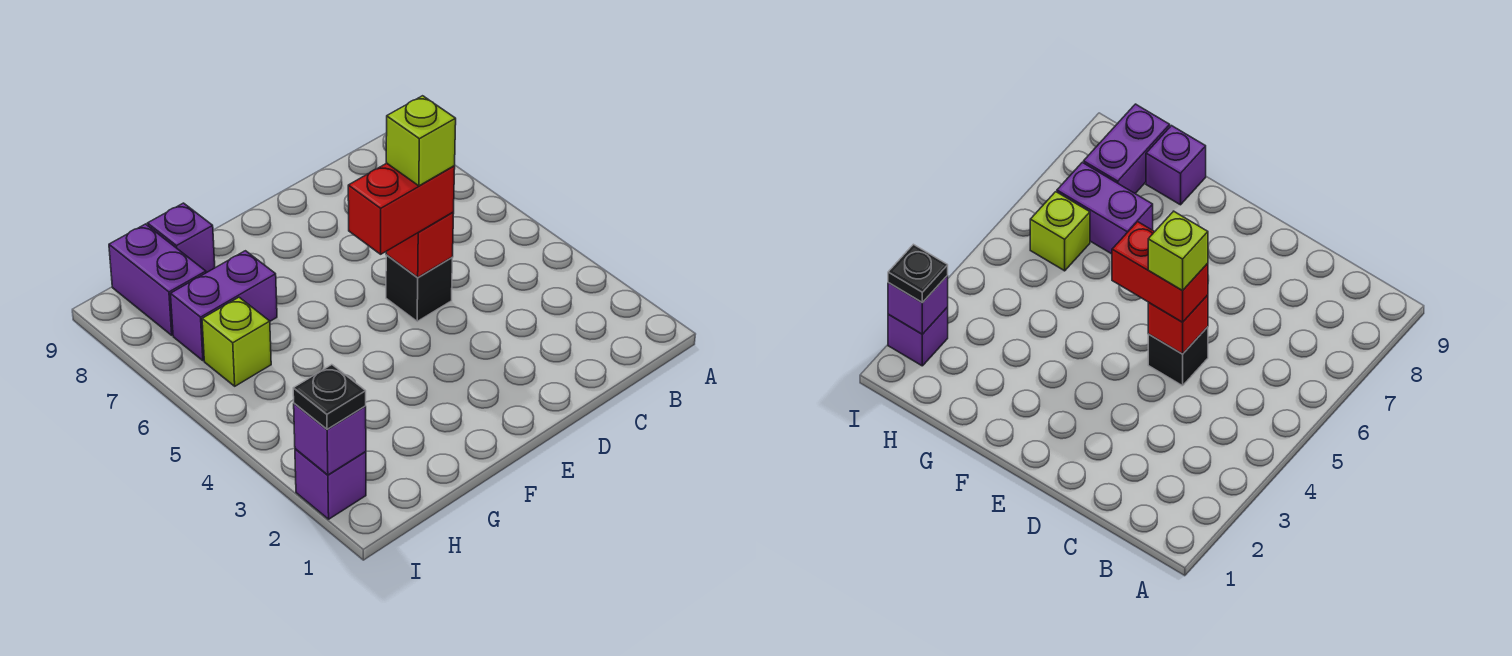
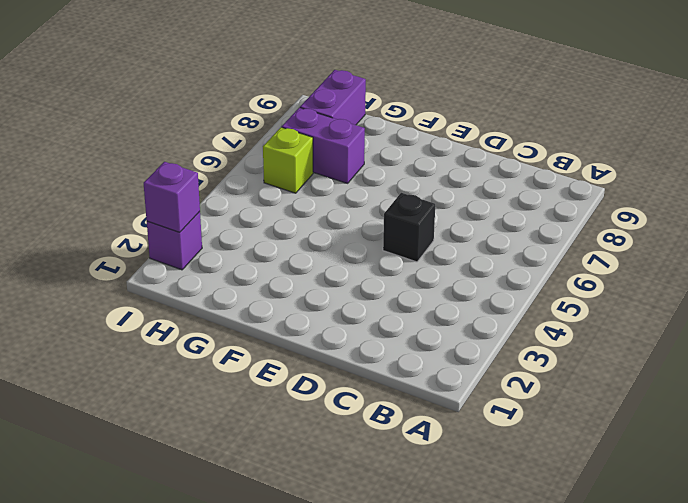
none -> purple brick G9 level 1
none -> red brick D5 level 2

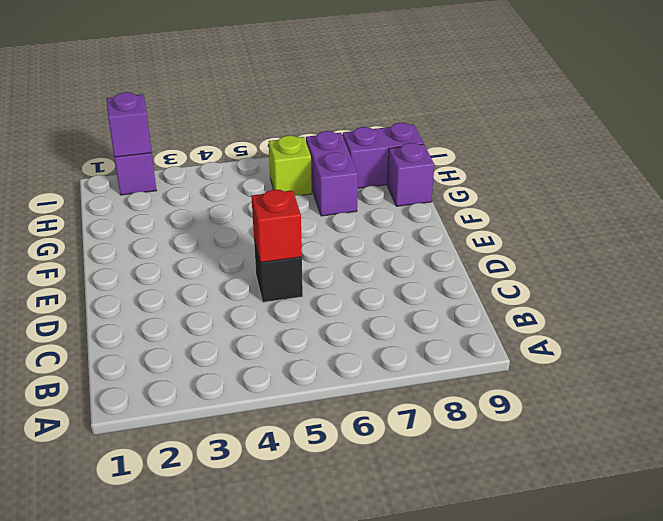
none -> red brick D5:E5 level 3
none -> black plate I2 level 3

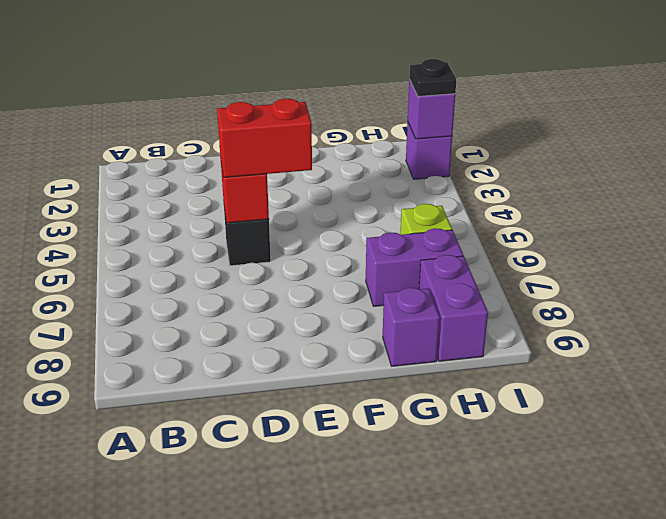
none -> lime brick D5 level 4

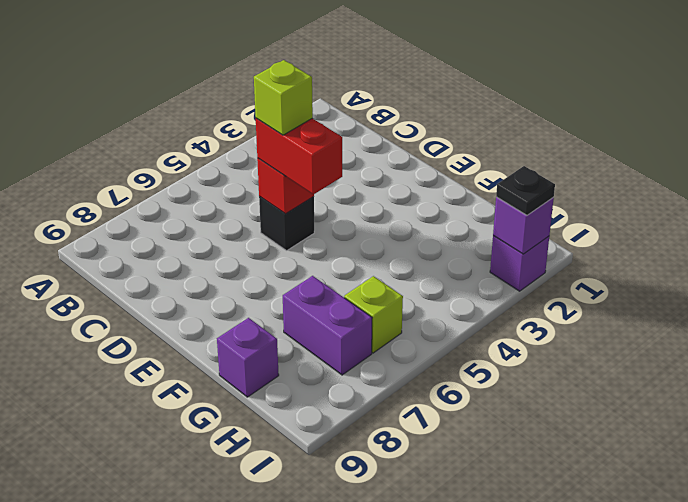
none -> purple brick H8:H9 level 1

